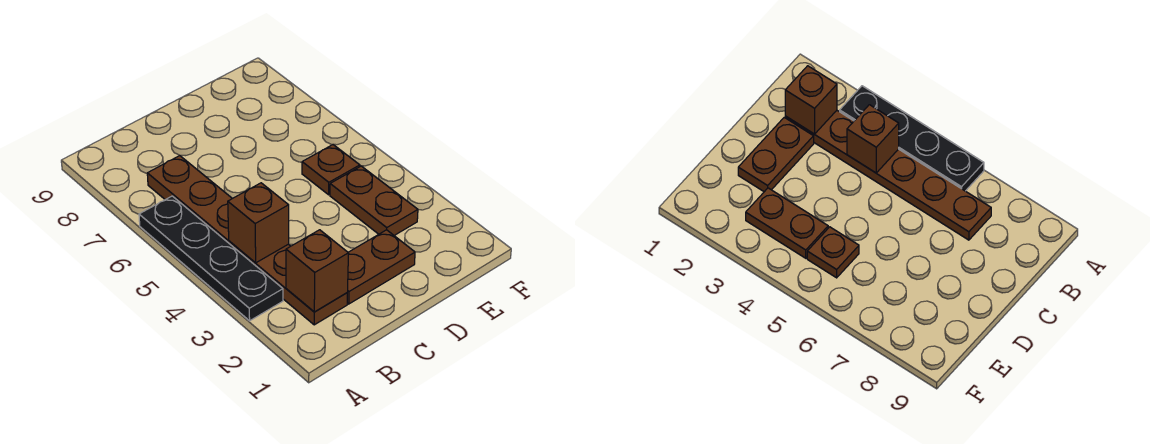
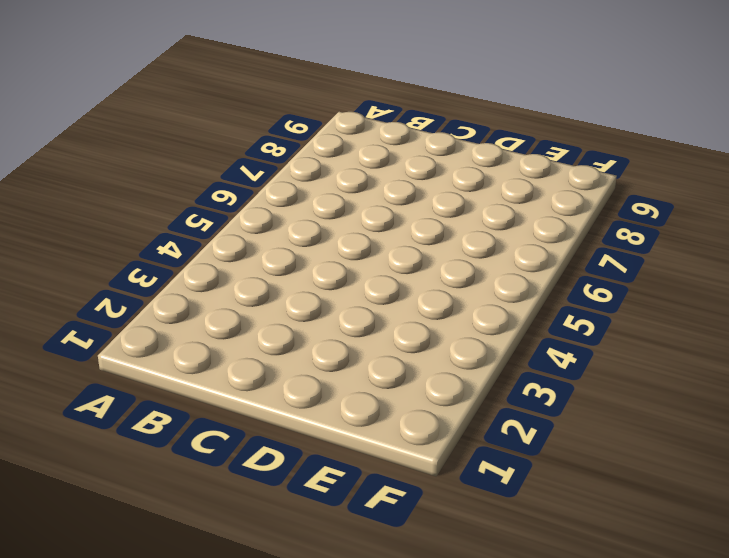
none -> black plate A3:A6 level 1
none -> brown plate B2:B7 level 1

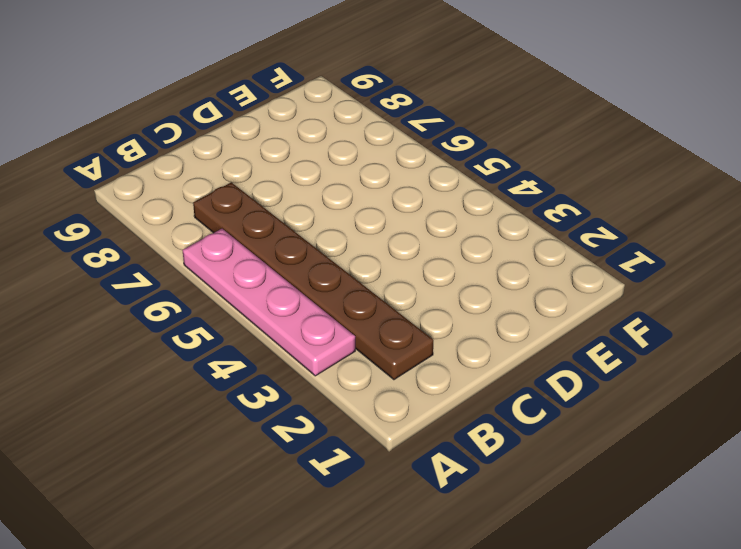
pink plate A3:A6 level 1 -> black plate A3:A6 level 1
none -> brown plate C2:D2 level 1
none -> brown plate E3:E4 level 1

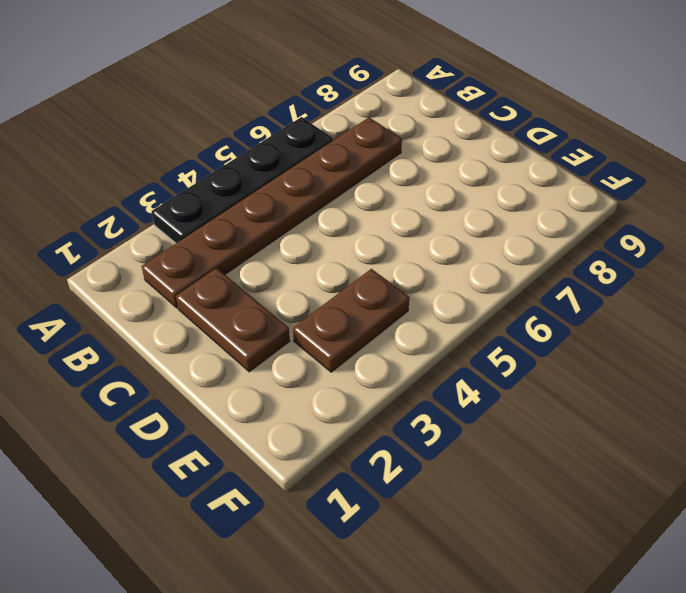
none -> brown plate E5 level 1
none -> brown brick B2 level 2

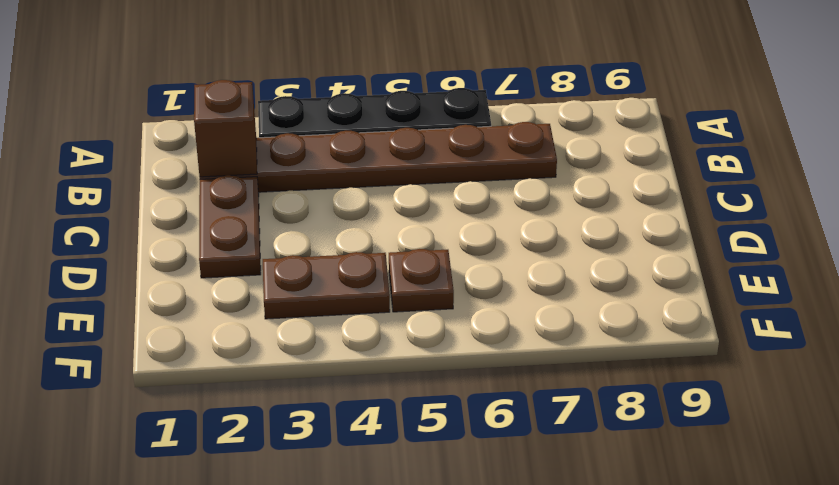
none -> brown brick B4 level 2

